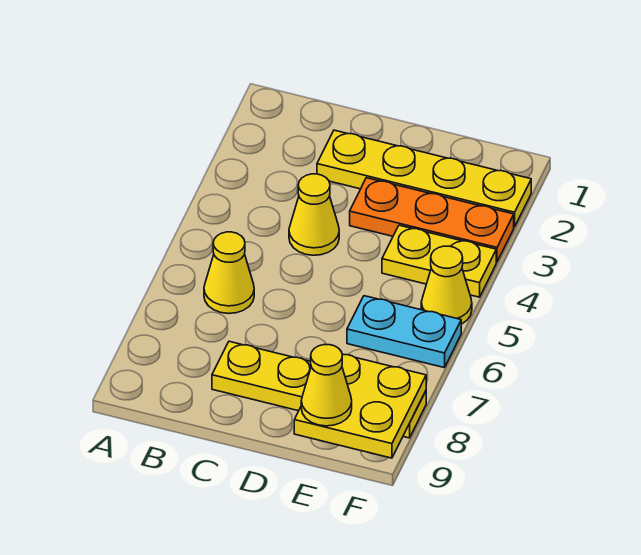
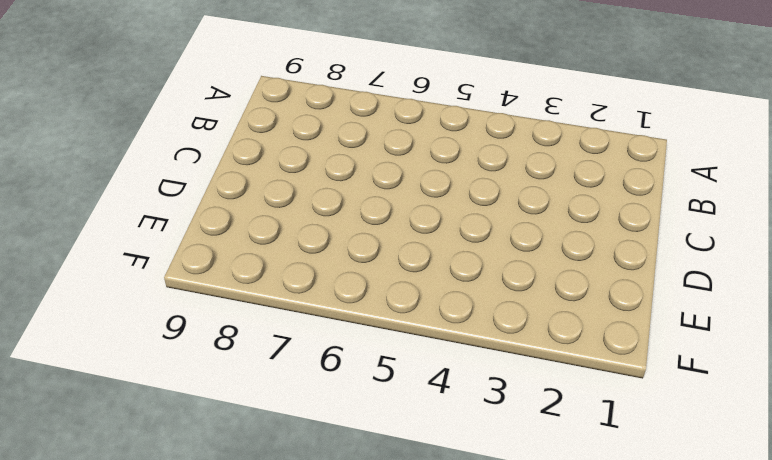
none -> yellow cone B6 level 1
none -> yellow plate C2:F2 level 1

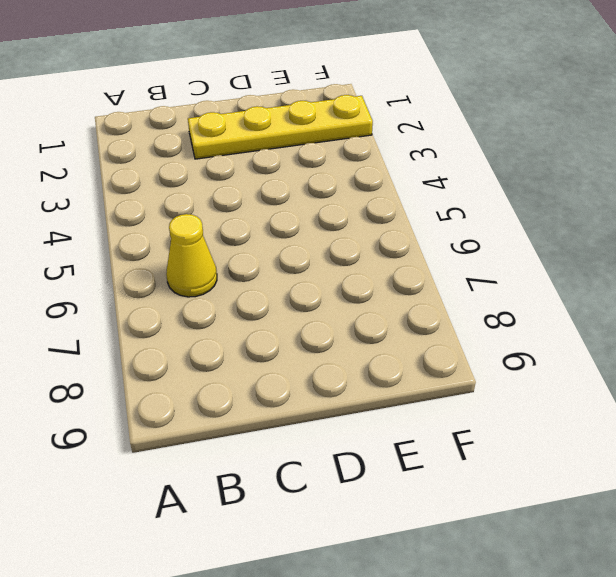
none -> yellow cone C4 level 1
none -> yellow plate C8:F8 level 1

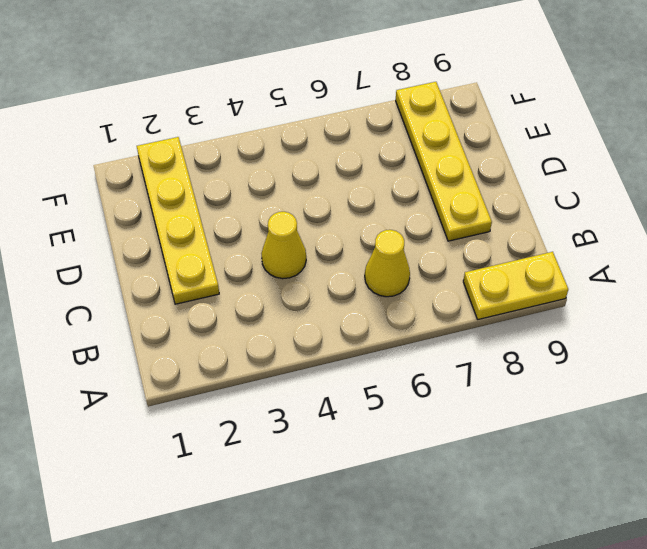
yellow plate A8:A9 level 1 -> yellow plate E4:F4 level 1
none -> orange plate D3:F3 level 1
none -> cyan plate E6:F6 level 1

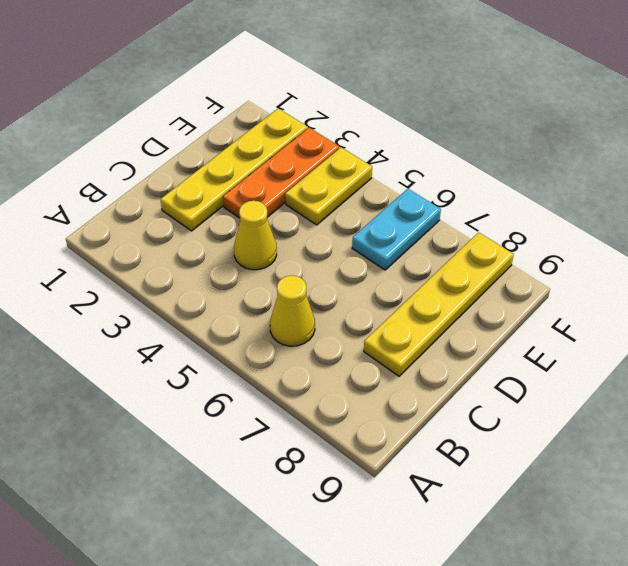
none -> yellow cone F5 level 1
none -> yellow plate E8:F9 level 2

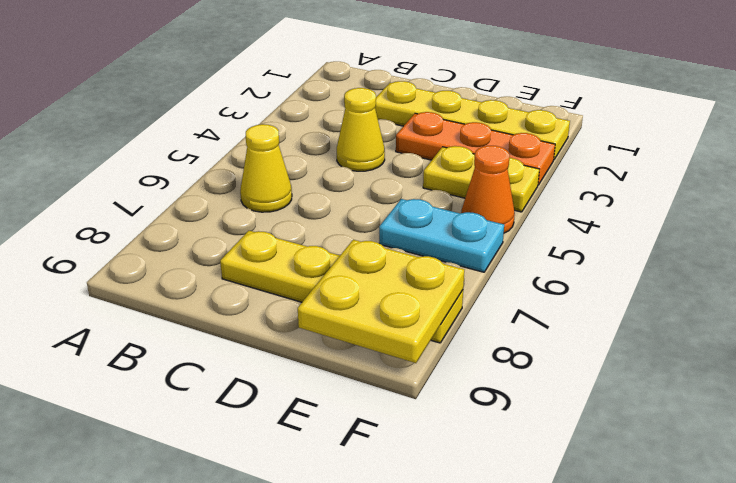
orange cone F5 level 1 -> yellow cone F5 level 1
none -> yellow cone E9 level 3

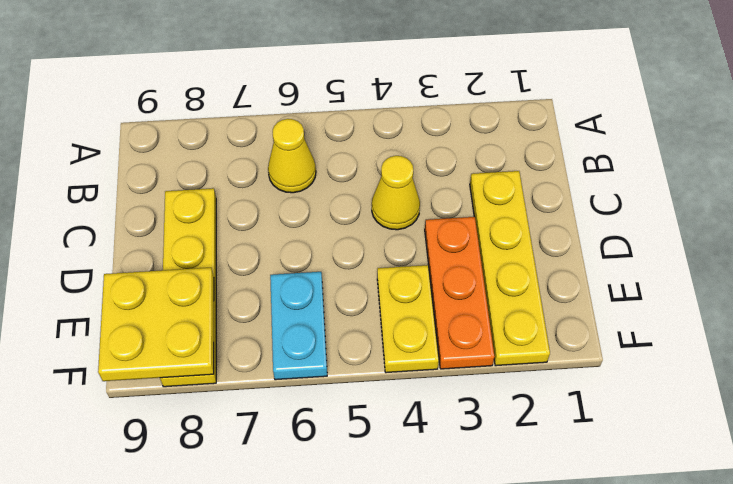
none -> yellow cone F5 level 1
none -> yellow cone E9 level 3

